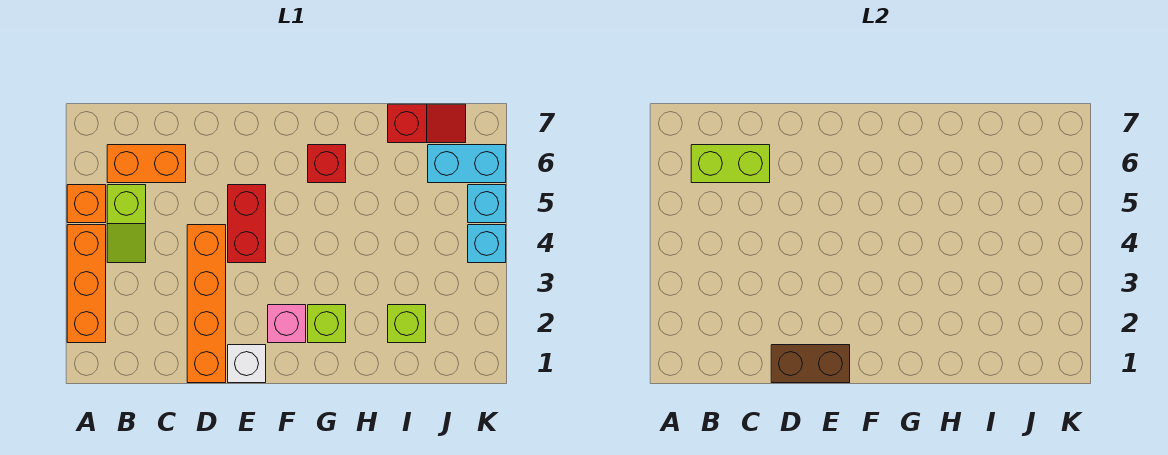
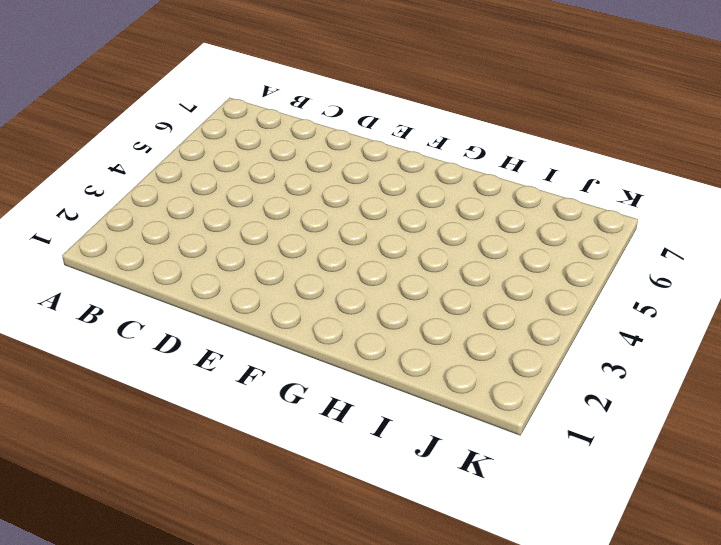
none -> orange brick A2:A4 level 1
none -> orange brick A5 level 1
none -> lime slope B4:B5 level 1 top 5

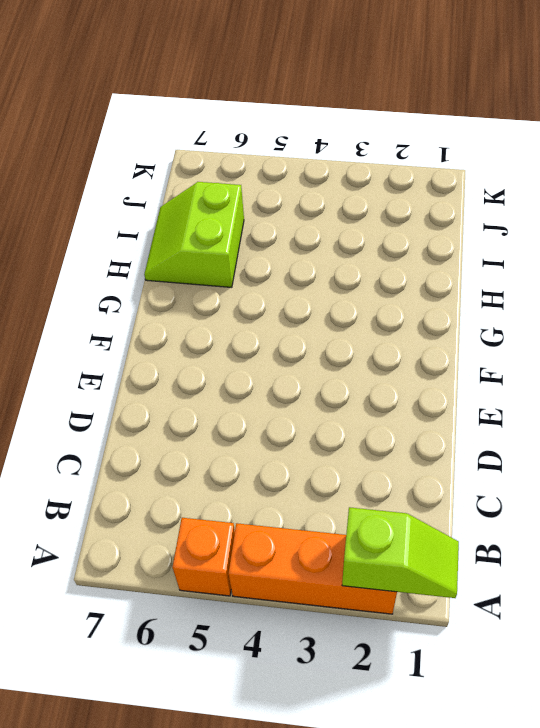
lime slope A1:A2 level 2 top 2 -> lime slope B4:B5 level 1 top 5
lime slope H6:I7 level 1 top 6 -> red slope I7:J7 level 1 top I
none -> orange brick B6:C6 level 1
none -> orange brick D1:D4 level 1
none -> white brick E1 level 1

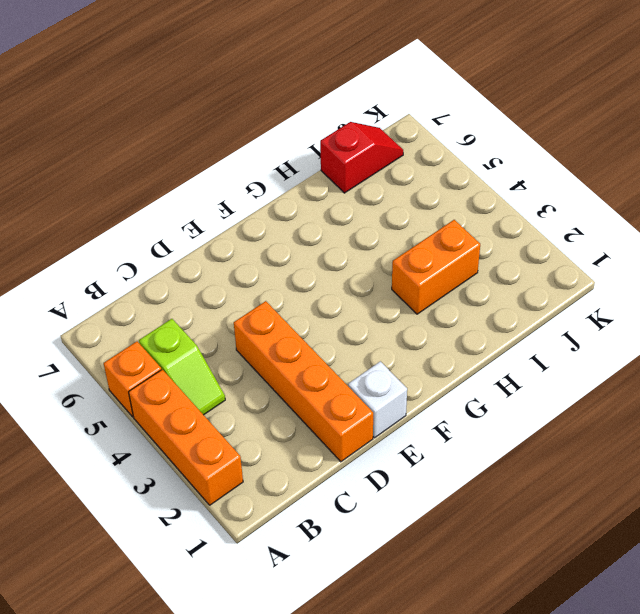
orange brick H3:I3 level 1 -> orange brick B6:C6 level 1
none -> red brick E4:E5 level 1
none -> pink brick F2 level 1
none -> lime brick G2 level 1

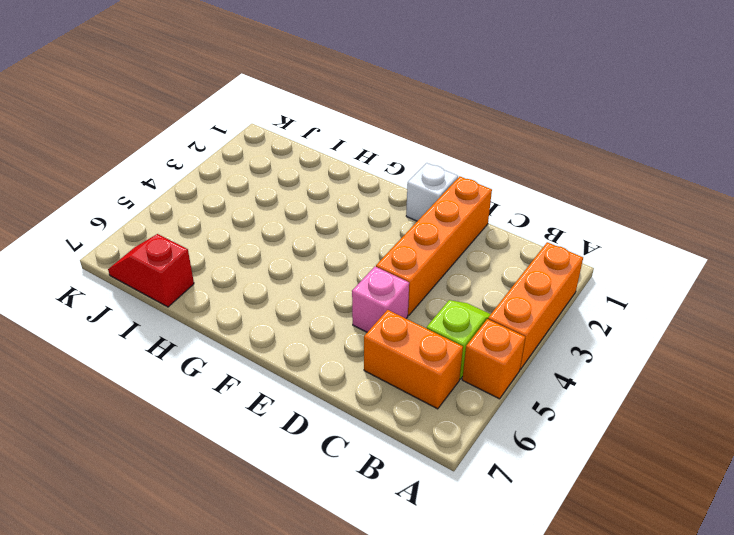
pink brick D5 level 1 -> pink brick F2 level 1
none -> red brick E4:E5 level 1
none -> lime brick G2 level 1
none -> red brick G6 level 1

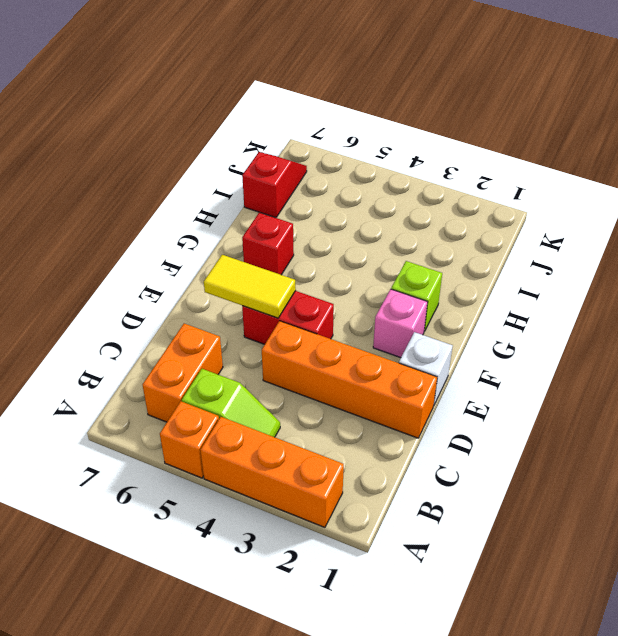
yellow tile E5:E6 level 2 -> none
none -> lime brick I2 level 1
none -> cyan brick J6:K6 level 1
none -> cyan brick K4 level 1

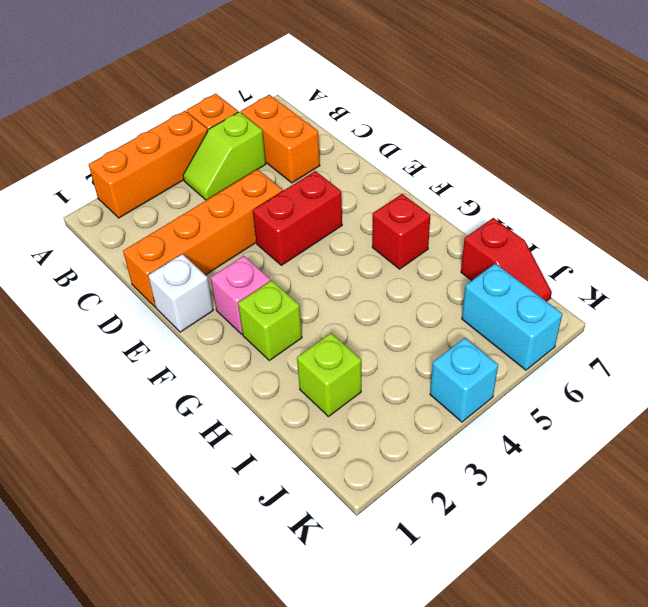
none -> cyan brick K5 level 1
none -> lime brick B6:C6 level 2
none -> brown brick D1:E1 level 2

